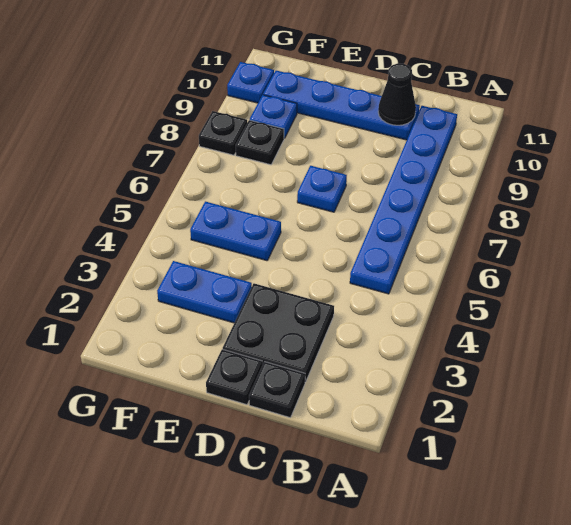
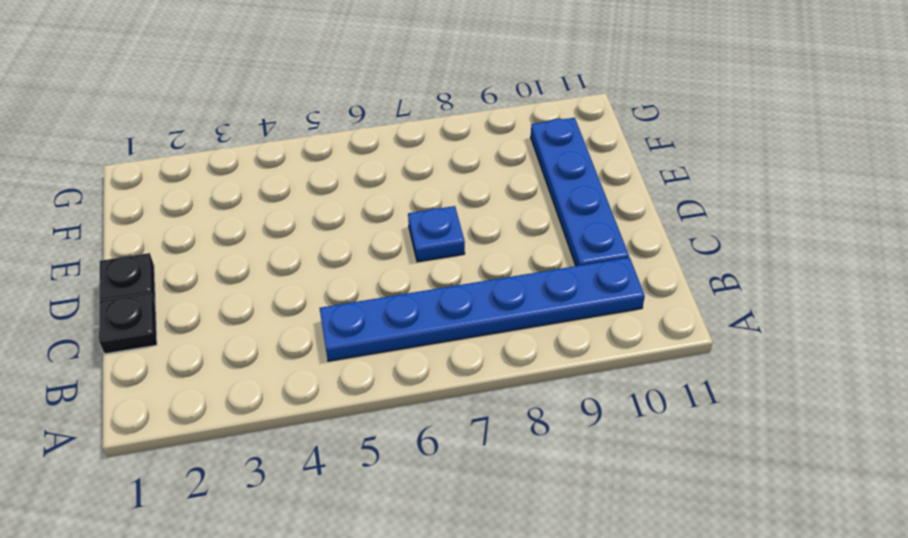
none -> black plate C2:D3 level 1
none -> blue plate E3:F3 level 1
none -> blue plate E5:F5 level 1

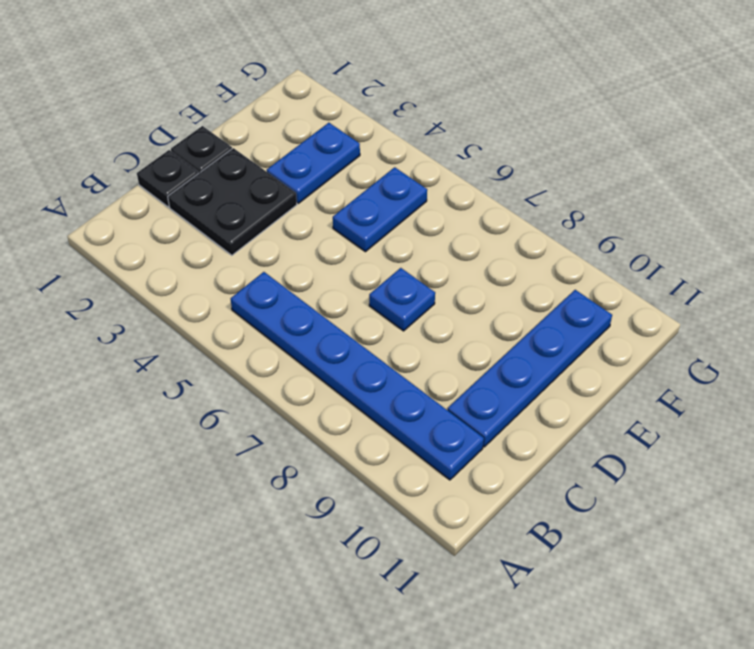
none -> black plate F8 level 1
none -> blue plate F9 level 1
none -> black plate G8 level 1

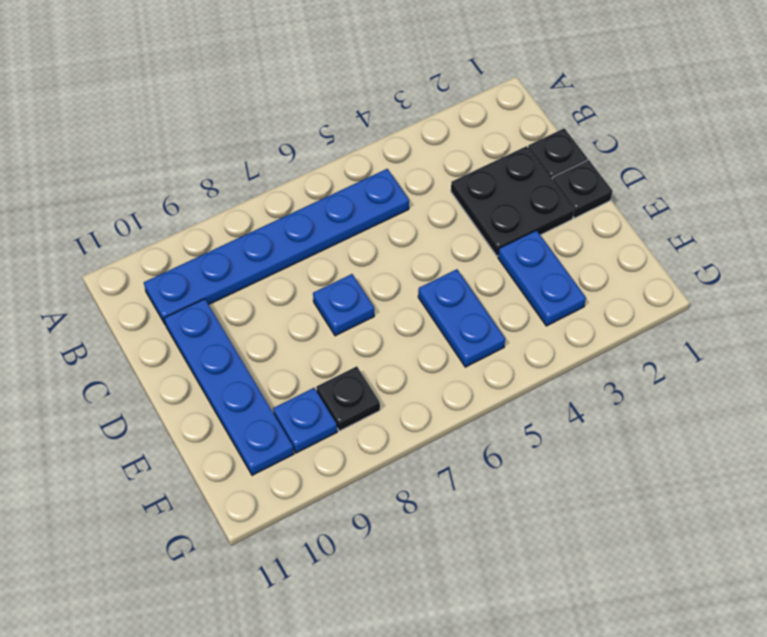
none -> black plate G8 level 1
none -> blue plate G10 level 1
none -> black cone C10 level 2

